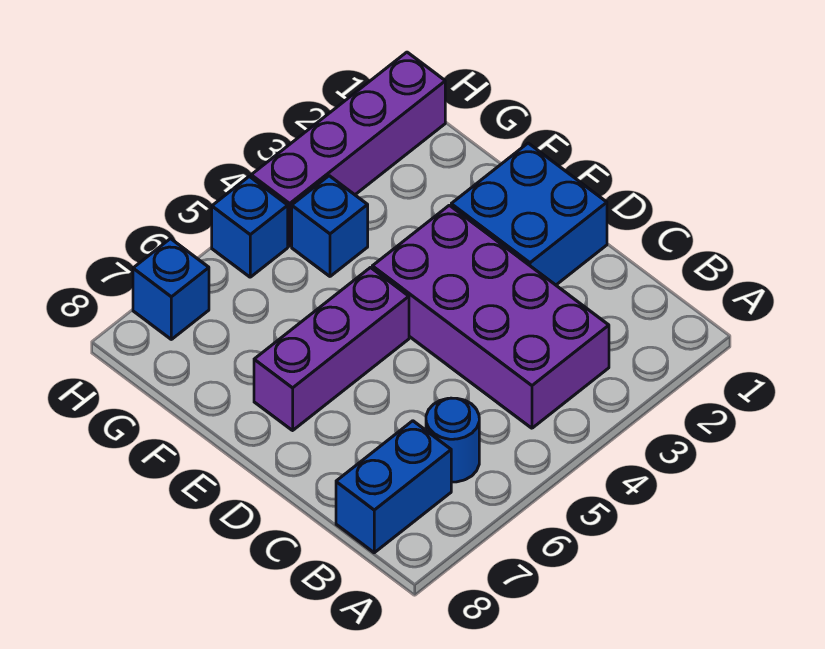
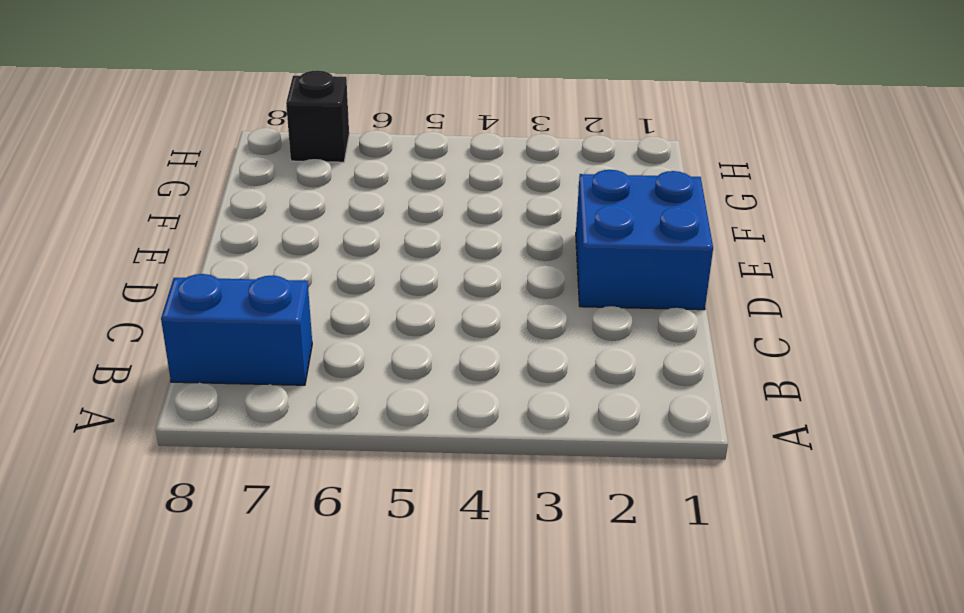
black brick H7 level 1 -> blue brick H7 level 1
none -> purple brick B3:E4 level 1
none -> blue round brick B6 level 1

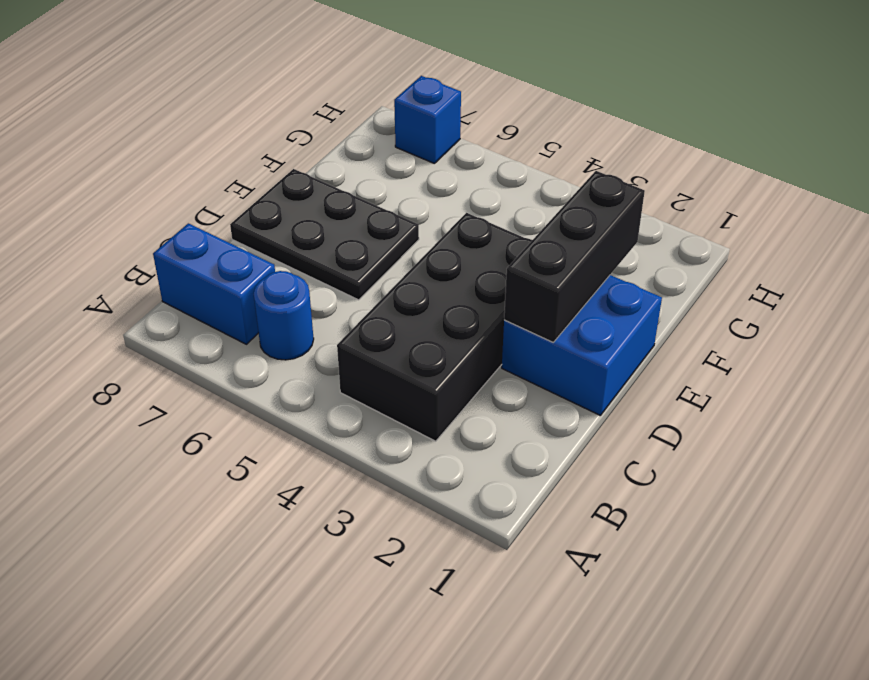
black brick B3:E4 level 1 -> purple brick B3:E4 level 1
black brick D2:F2 level 2 -> none
black plate D6:E8 level 1 -> purple brick E5:E7 level 1
none -> blue brick G4 level 1
none -> purple brick H1:H4 level 1

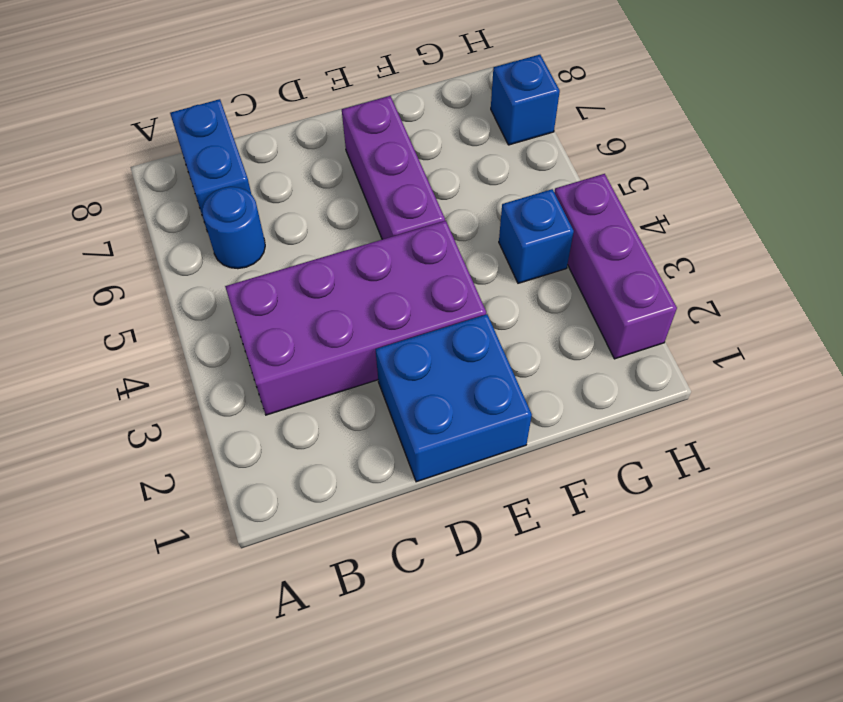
purple brick H2:H4 level 1 -> purple brick H1:H4 level 1
none -> blue brick H5 level 1

